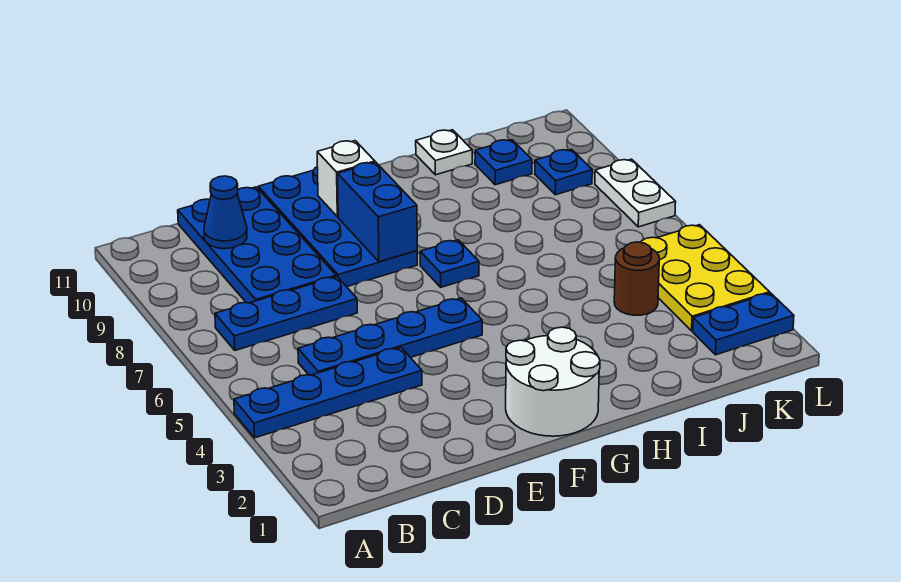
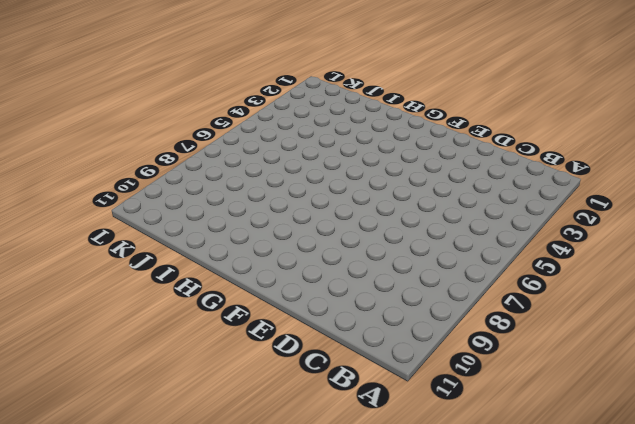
none -> blue plate A4:D4 level 1
none -> blue plate B7:D7 level 1
none -> blue plate C5:F5 level 1

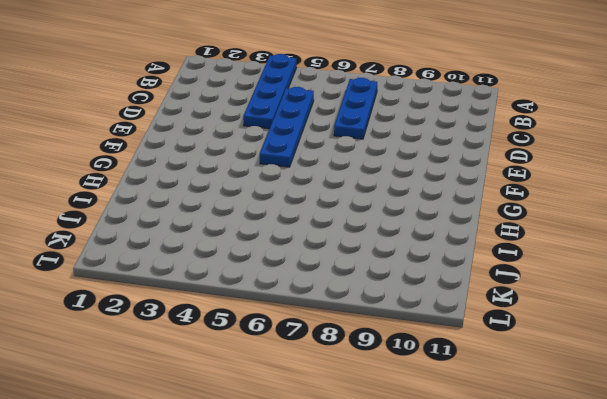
none -> blue plate C8:D11 level 1
none -> blue plate E8:F11 level 1
none -> white round brick F1:G2 level 1

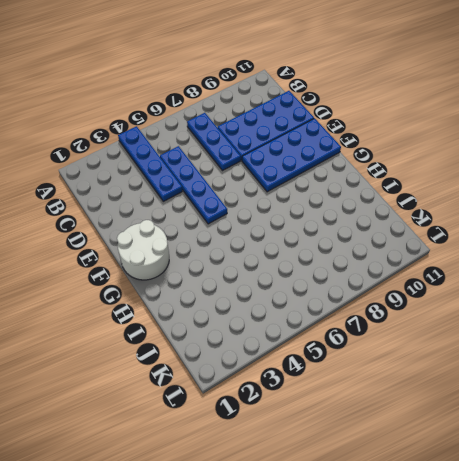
none -> blue plate G7 level 1
none -> white plate I11 level 1
none -> brown round brick J4 level 1

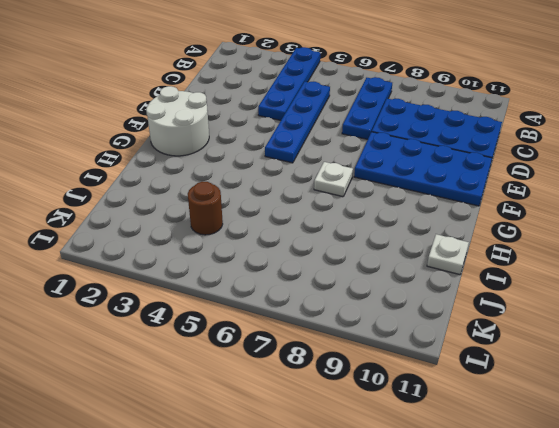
white plate G7 level 1 -> blue plate G7 level 1
none -> blue plate J10 level 1
none -> blue plate K2:L2 level 1
none -> yellow plate K3:L5 level 1

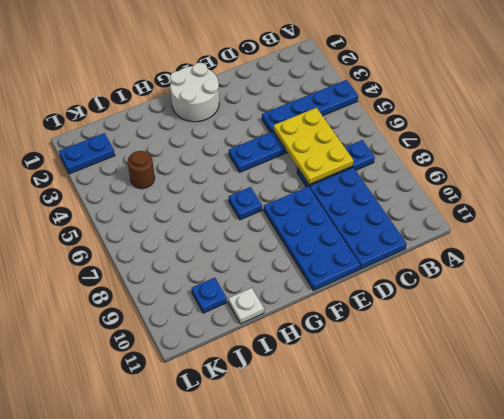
yellow plate C5:D7 level 2 -> yellow plate K3:L5 level 1
none -> blue plate K9 level 1
none -> white plate L7:L8 level 1
none -> blue cone C10 level 2

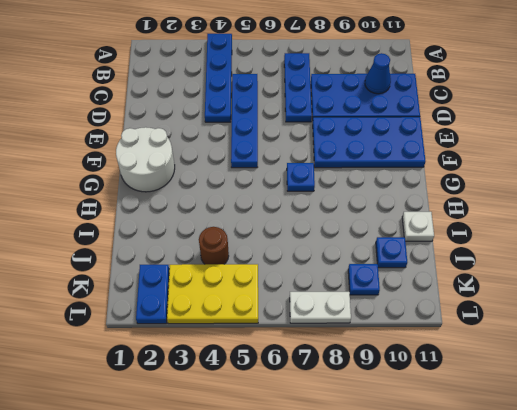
none -> blue brick F8:F9 level 2
none -> white brick F10 level 2

